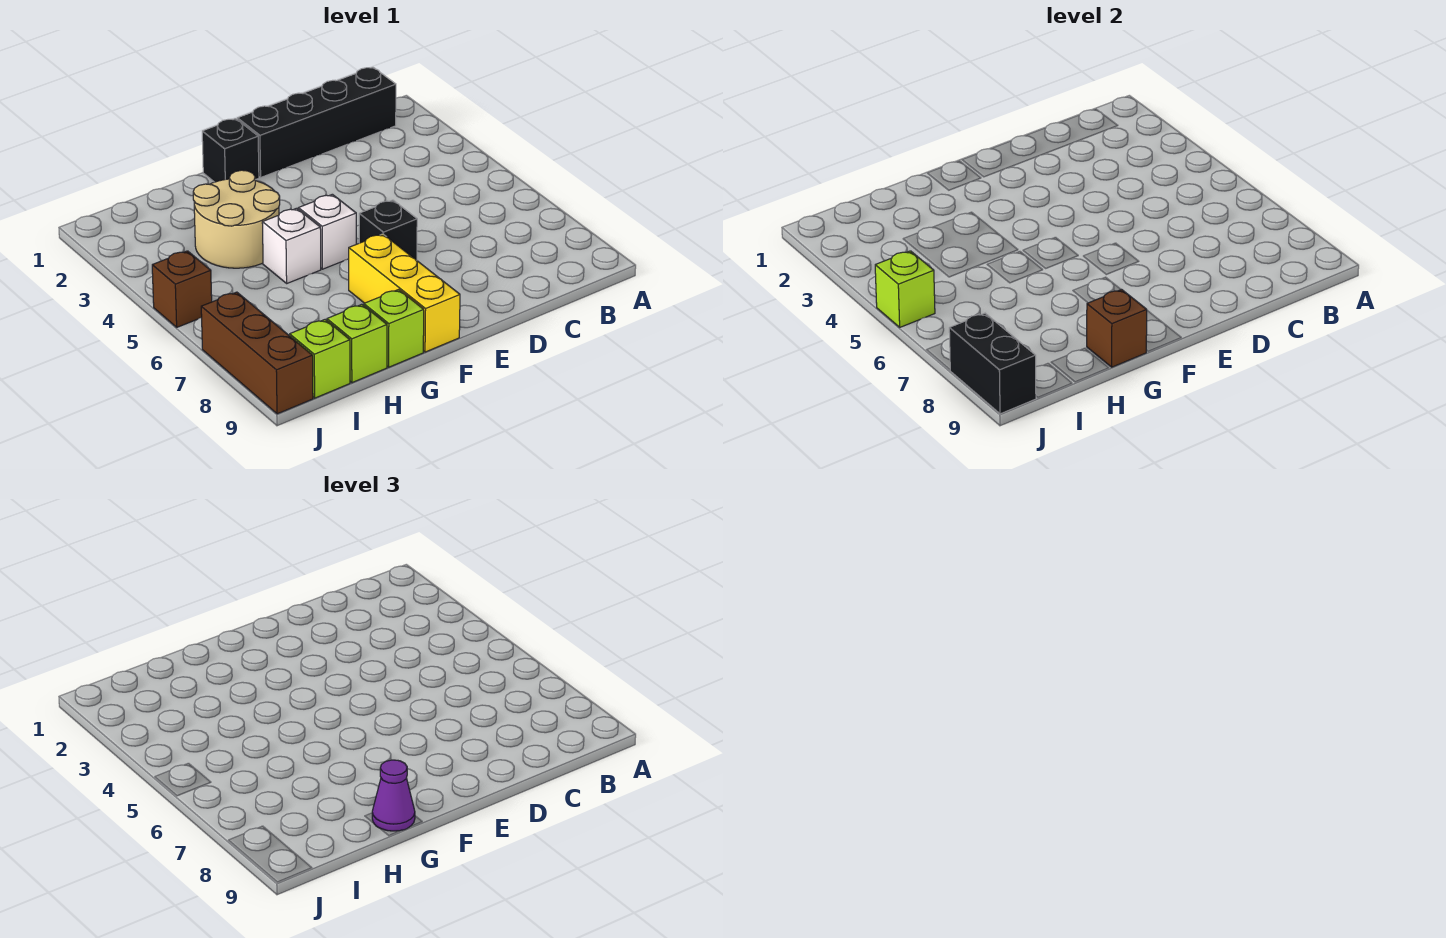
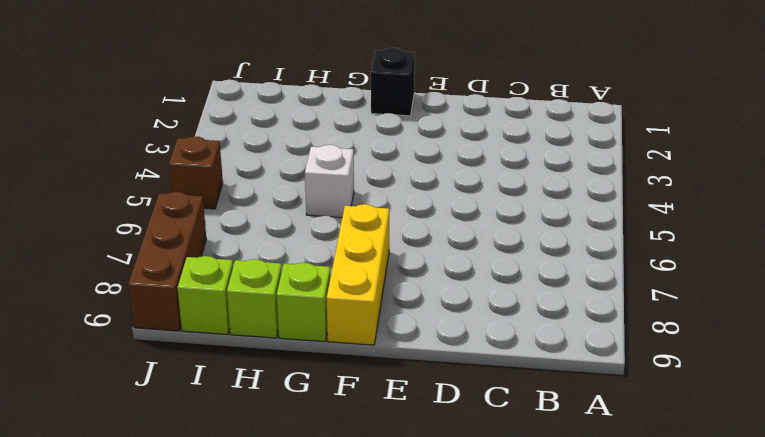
none -> black brick B1:E1 level 1
none -> black brick E6 level 1
none -> white brick F5 level 1

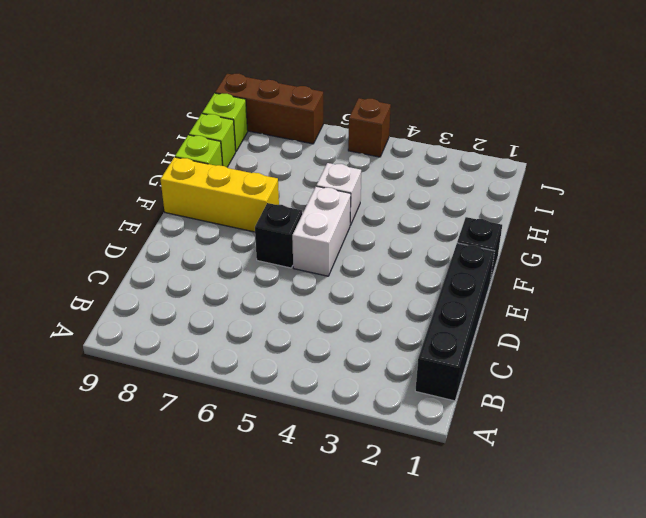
white brick E5:F5 level 1 -> white brick F5 level 1
none -> tan round brick G3:H4 level 1
none -> brown brick G9 level 2
none -> lime brick J5 level 2

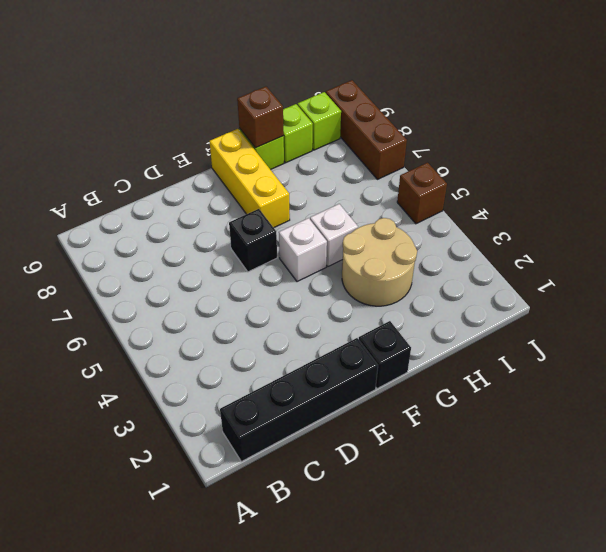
none -> lime brick J5 level 2
none -> black brick J8:J9 level 2
none -> purple cone G9 level 3

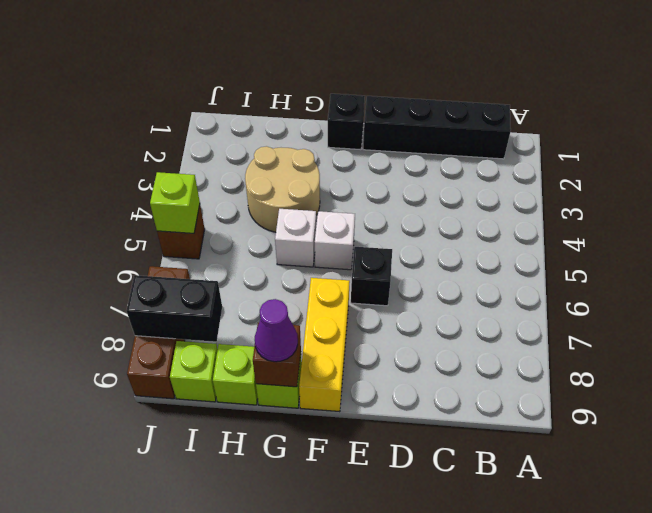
black brick I8:J8 level 2 -> black brick J8:J9 level 2

